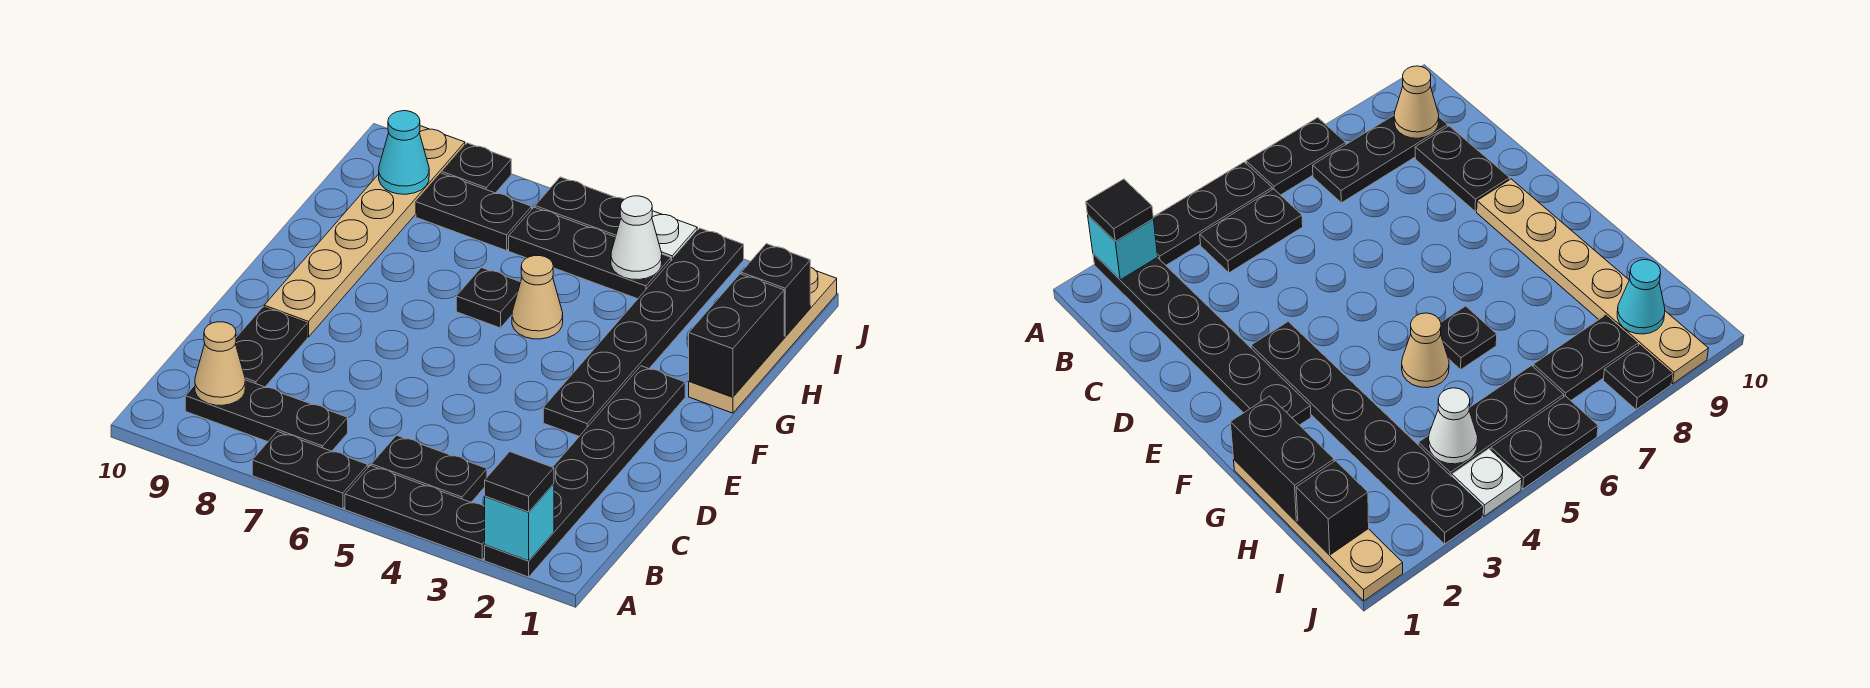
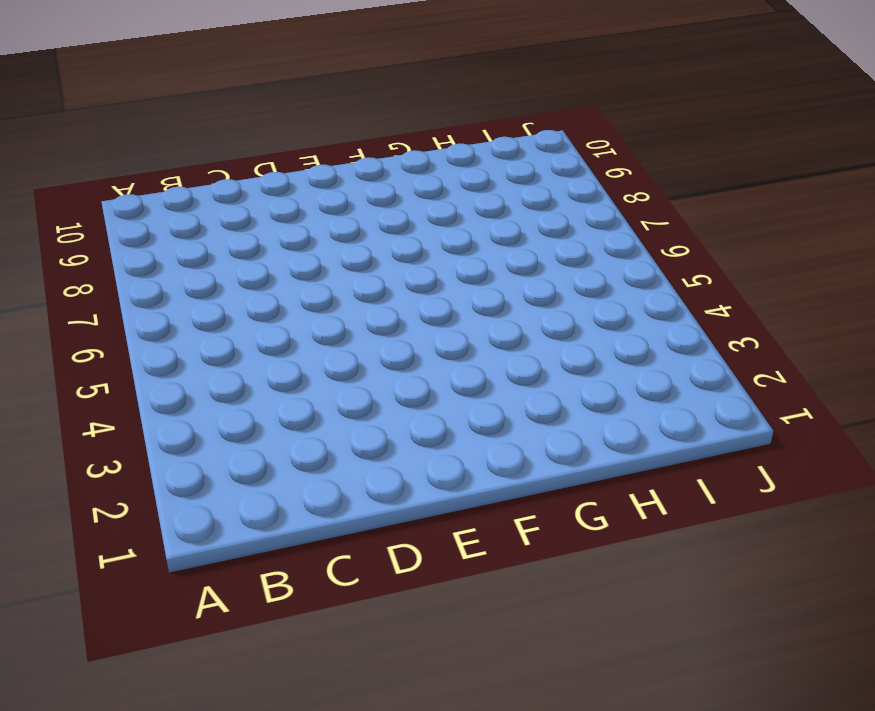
none -> black plate A2:F2 level 1
none -> black plate A3:A5 level 1
none -> black plate A6:A7 level 1

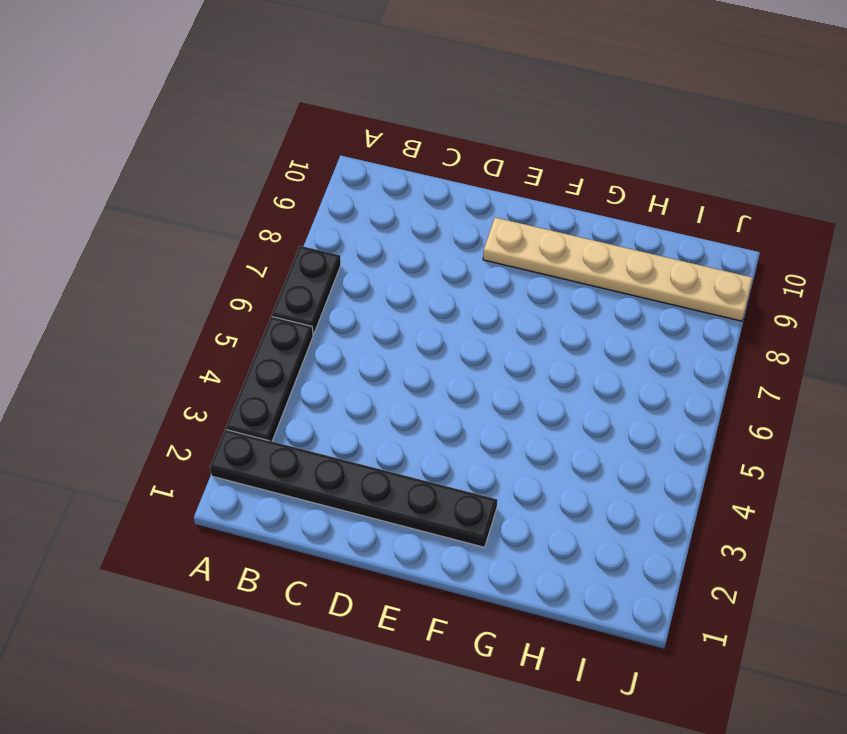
none -> black plate B4:B5 level 1
none -> black plate B7:B9 level 1
none -> black plate C9:D9 level 1

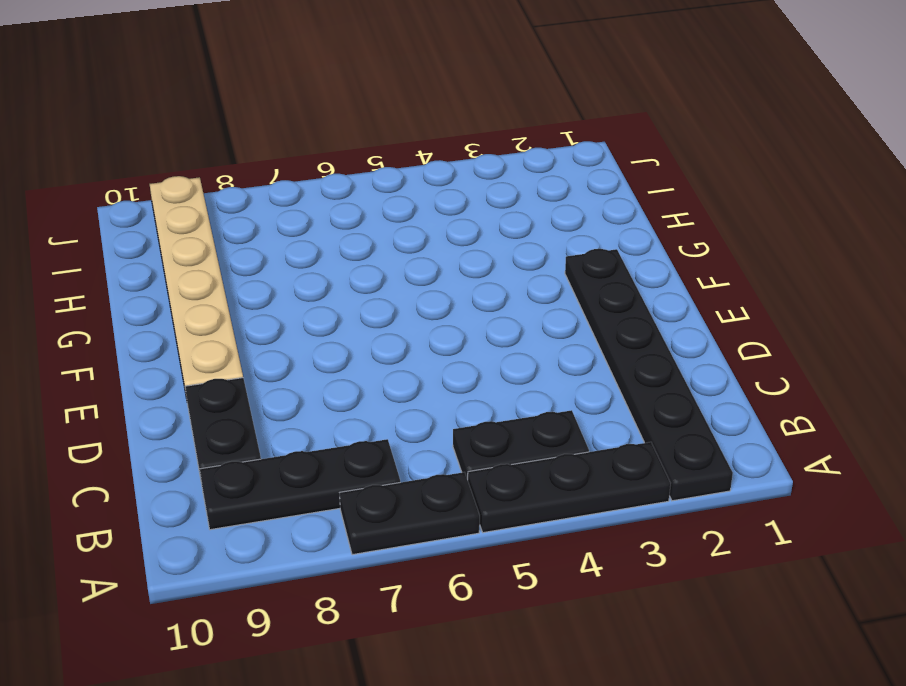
none -> black plate E3:J3 level 1
none -> tan plate G1:J1 level 1
none -> tan cone G5 level 1

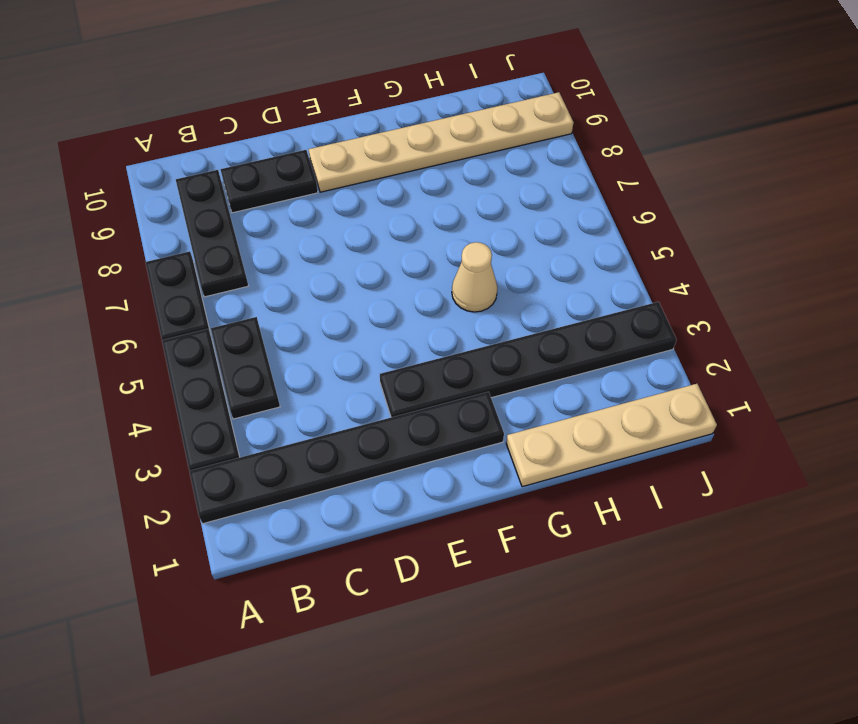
none -> black plate G6 level 1
none -> black plate I4:I6 level 1
none -> black plate I7:I8 level 1

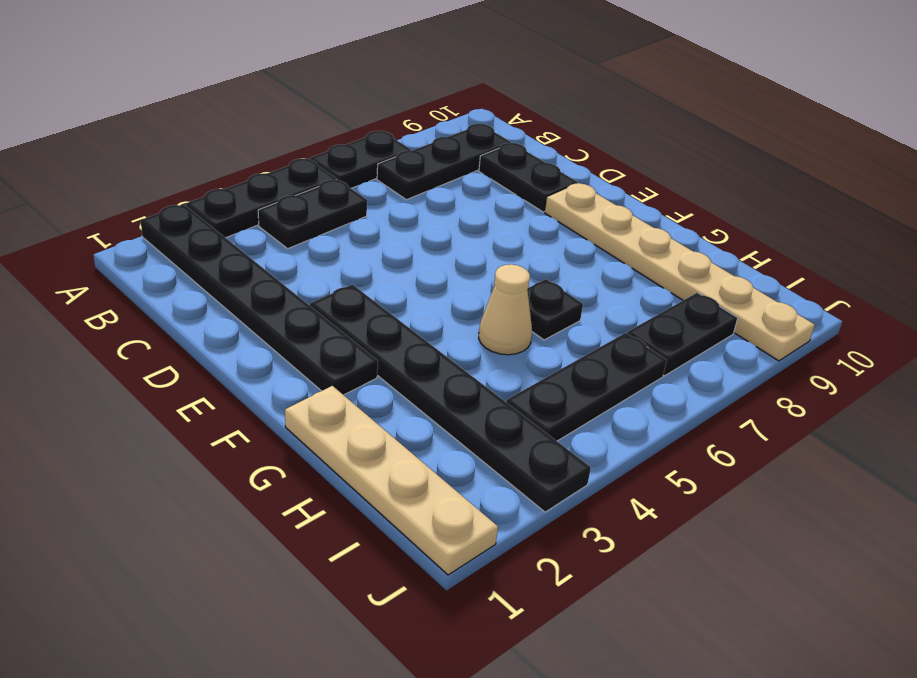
none -> white plate J4 level 1
none -> black plate J5:J6 level 1
none -> black plate J8 level 1

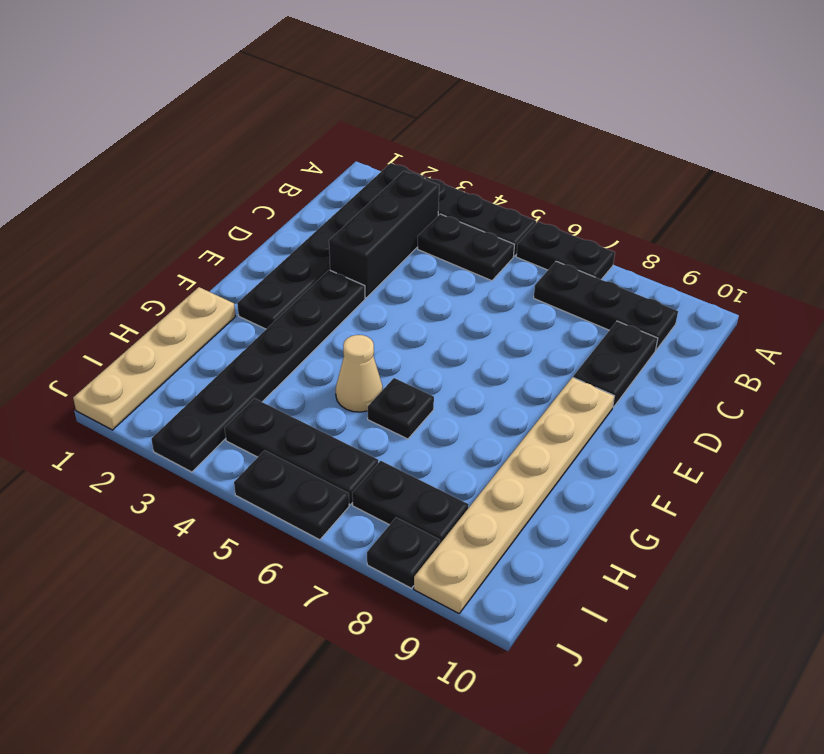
black brick B3:D3 level 1 -> none
none -> white plate J4 level 1
none -> cyan brick A2 level 2
none -> tan cone B9 level 2

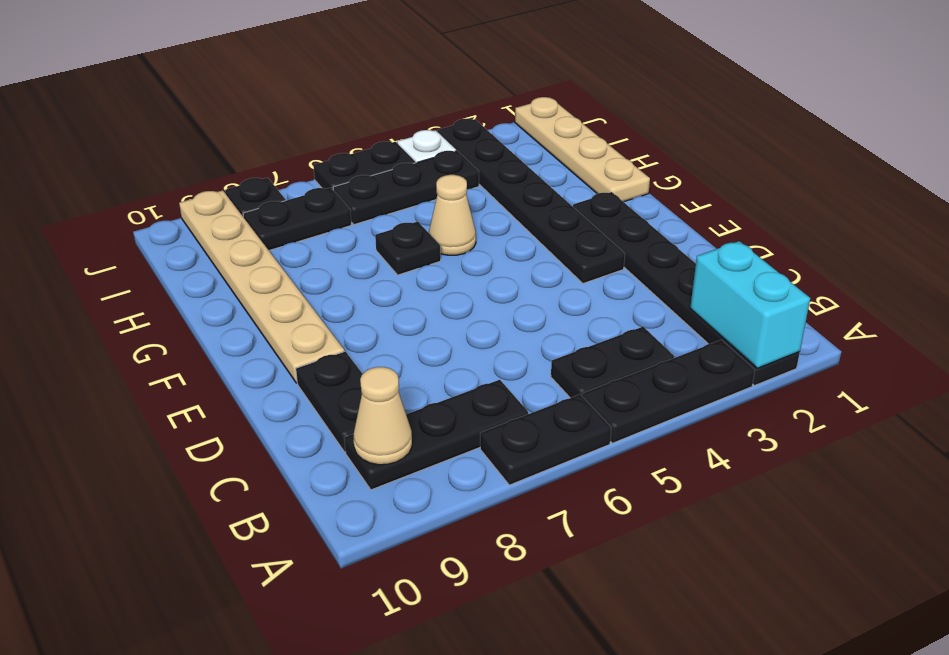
cyan brick A2:B2 level 2 -> cyan brick A2 level 2
none -> black brick G1:H1 level 2
none -> black brick I1 level 2
none -> white cone I4 level 2

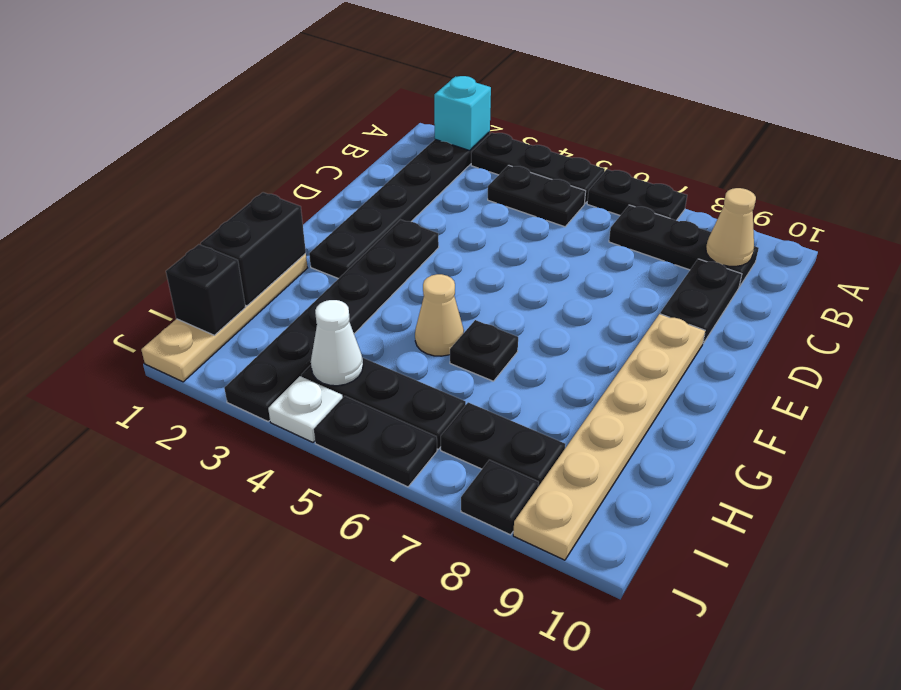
none -> cyan cone I9 level 2
none -> black tile A2 level 3

